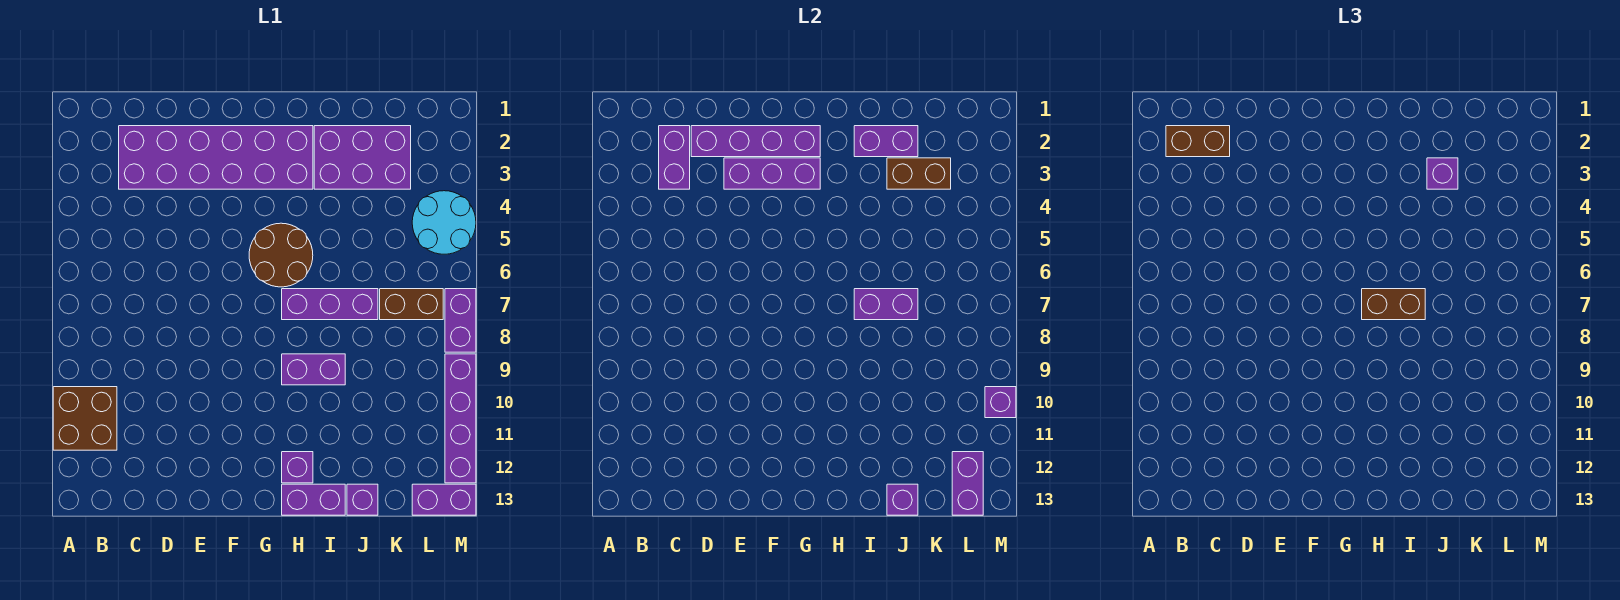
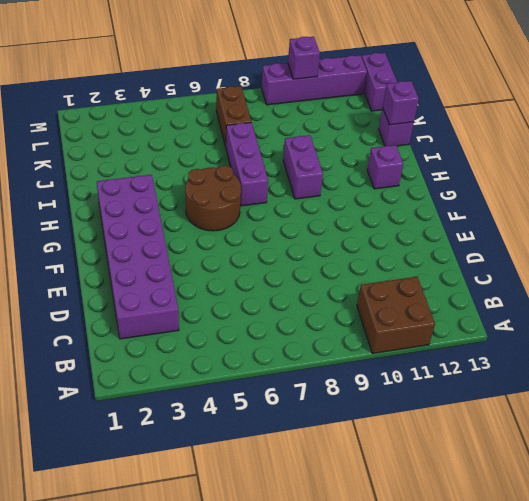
none -> purple brick H13:I13 level 1
none -> purple brick I2:K3 level 1
none -> cyan round brick L4:M5 level 1

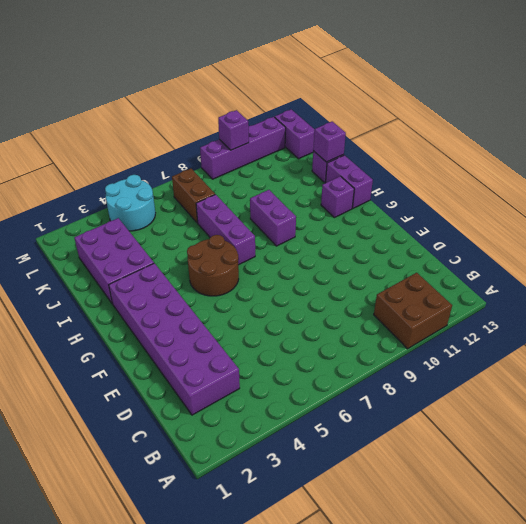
none -> purple brick M7:M8 level 1
none -> purple brick C2:C3 level 2
none -> purple brick D2:G2 level 2

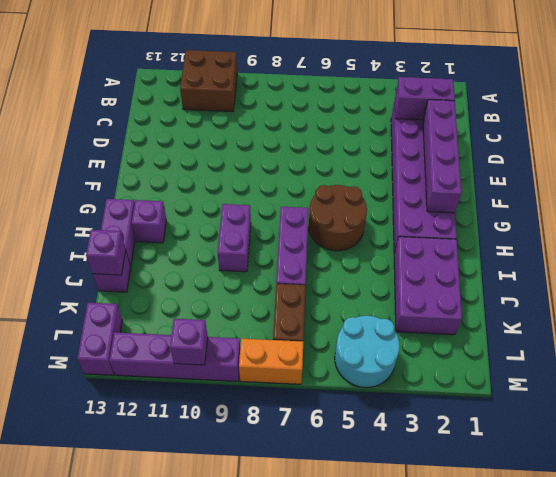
orange brick M7:M8 level 1 -> purple brick M7:M8 level 1
none -> purple brick E3:G3 level 2
none -> purple brick I2:J2 level 2
none -> purple brick I7:J7 level 2

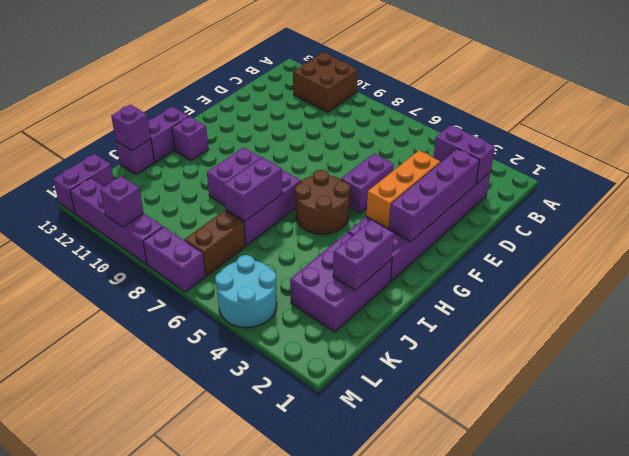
orange brick E3:G3 level 2 -> purple brick E3:G3 level 2
purple brick E5:F5 level 1 -> purple brick L12:L13 level 2
none -> brown brick J3:K3 level 2
none -> brown brick B2:C2 level 3
none -> brown brick H7:I7 level 3

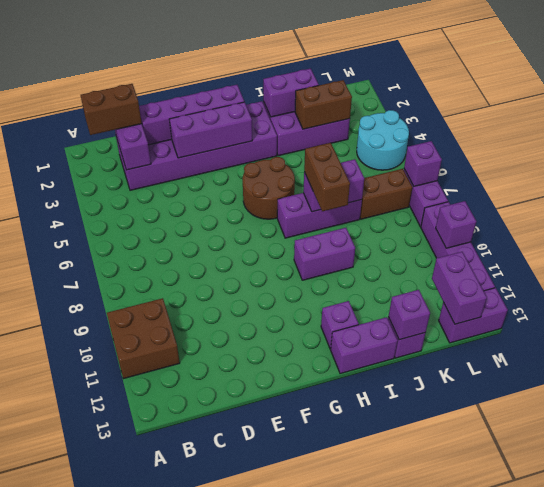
brown brick I7:I8 level 3 -> brown brick H7:I7 level 3
purple brick M7 level 2 -> purple brick J3 level 3

